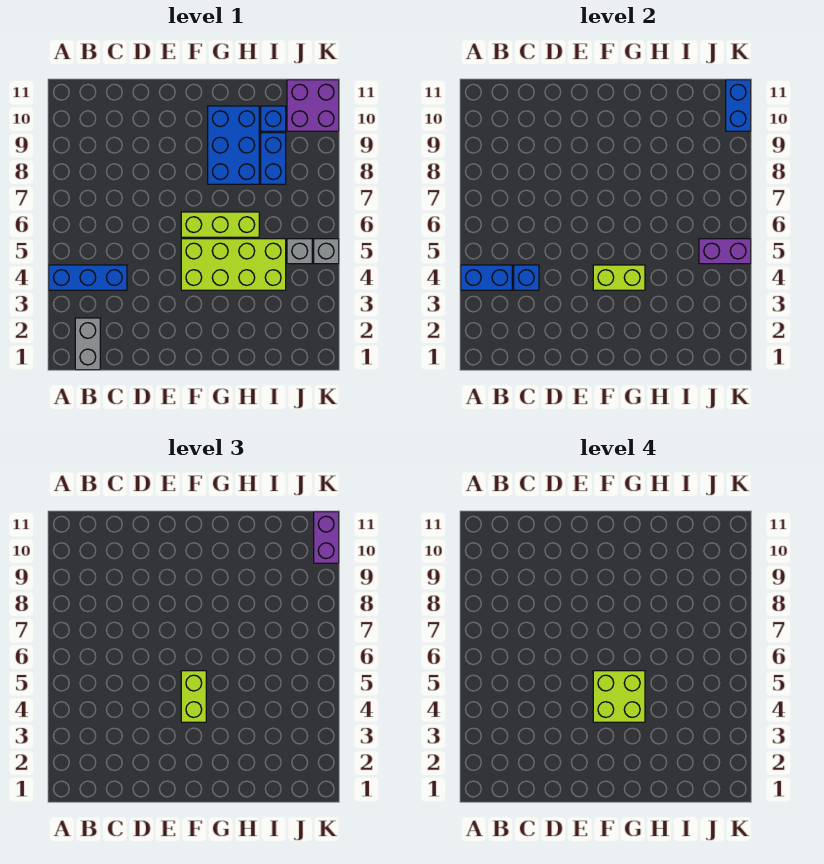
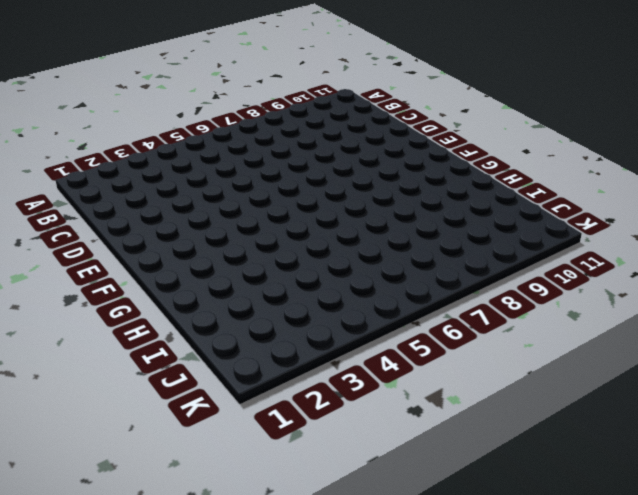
none -> blue brick A4:C4 level 1
none -> grey brick B1:B2 level 1
none -> lime brick F4:I5 level 1

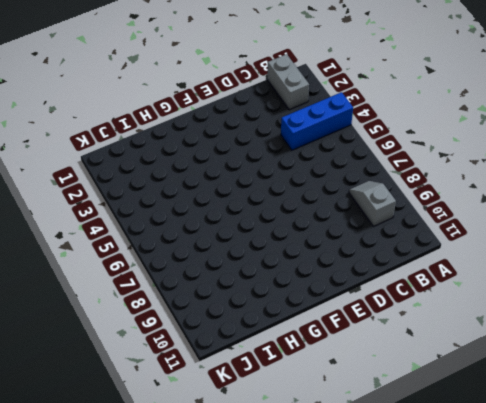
grey slope B8:B9 level 1 top 9 -> none
none -> lime brick F4:I5 level 1
none -> lime brick F6:H6 level 1
none -> blue brick G8:H10 level 1

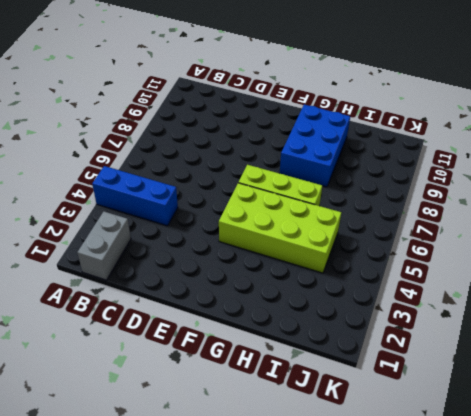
none -> blue brick I8:I9 level 1
none -> blue brick I10 level 1
none -> grey brick J5 level 1

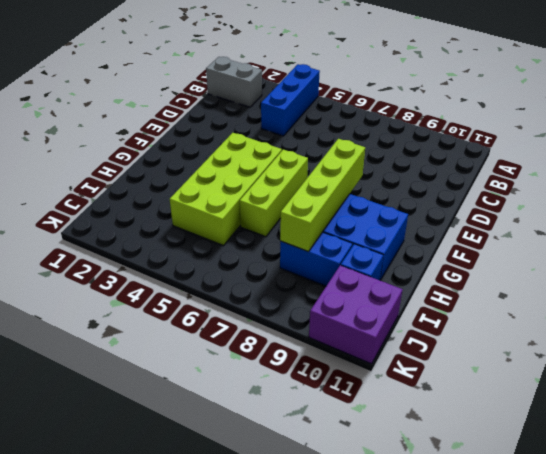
lime brick F8:I8 level 2 -> none
none -> grey brick J5 level 1
none -> grey brick K5 level 1
none -> blue brick A4:B4 level 2

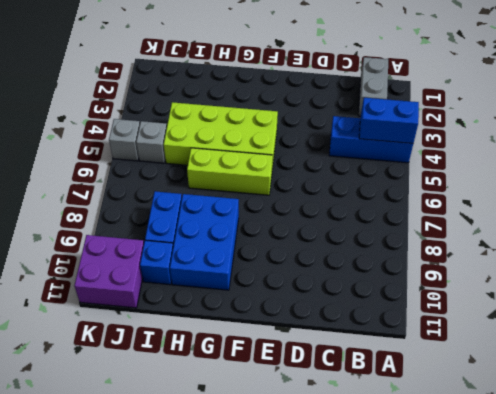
none -> blue brick C4 level 2
none -> lime brick F4:G4 level 2
none -> purple brick J5:K5 level 2

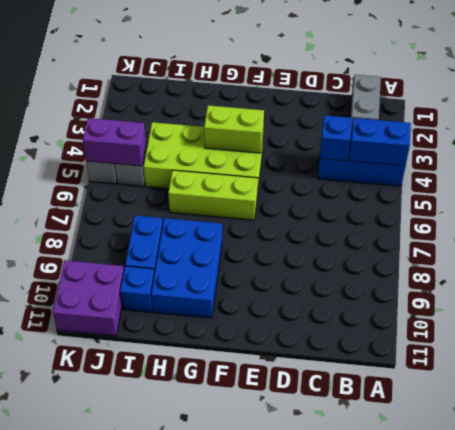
none -> blue brick K10:K11 level 2
none -> lime brick F4:F5 level 3
none -> purple brick K10:K11 level 3

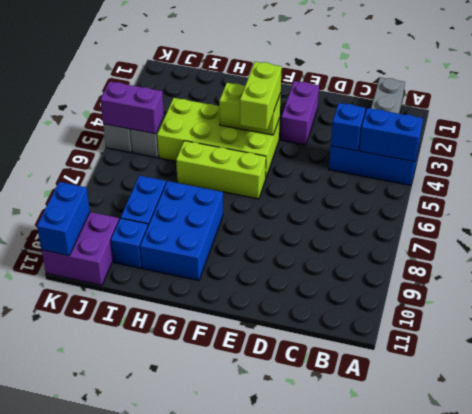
purple brick E2:E3 level 1 -> purple brick K10:K11 level 3
none -> lime brick F4:G5 level 4

